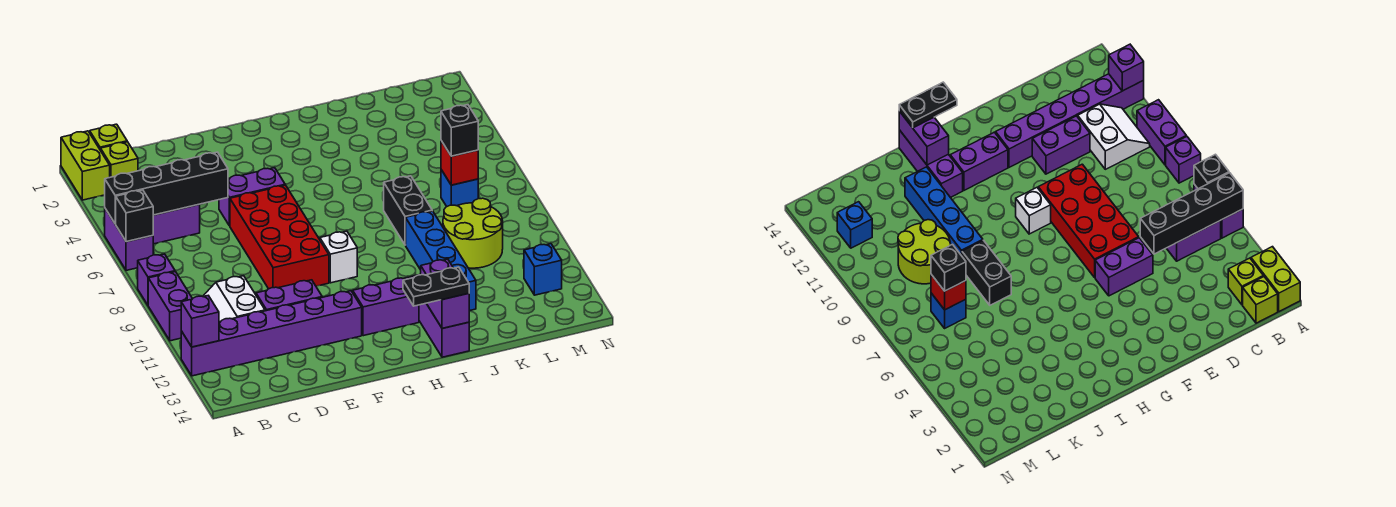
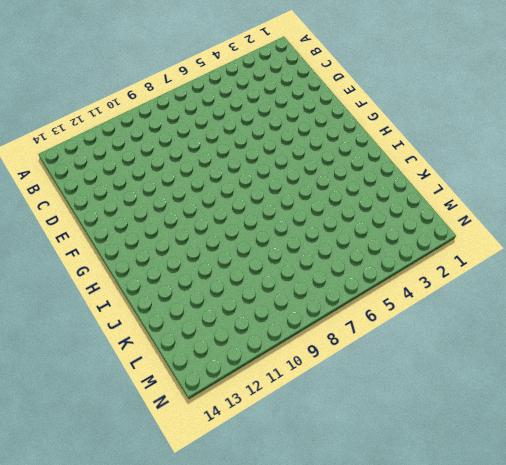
none -> lime brick A1:A2 level 1
none -> purple brick A5:A6 level 1
none -> purple brick A8 level 1

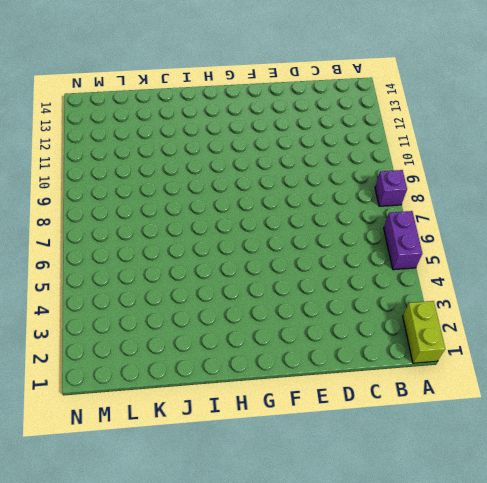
none -> purple brick A9:A10 level 1
none -> purple brick A12:F12 level 1
none -> lime brick B1 level 1

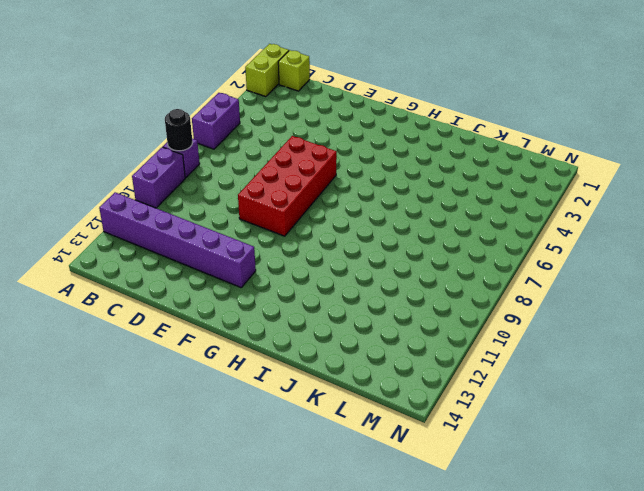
black round brick A8 level 2 -> none
none -> lime brick B2 level 1
none -> purple brick B5:C5 level 1
none -> white slope B10:C11 level 1 top C

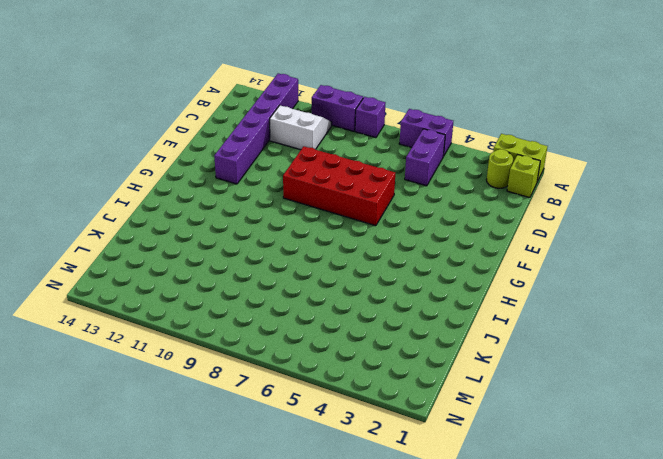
lime round brick B2 level 1 -> lime brick B2 level 1
none -> purple brick D11:E11 level 1
none -> purple brick E5:F5 level 1
none -> white brick G9 level 1

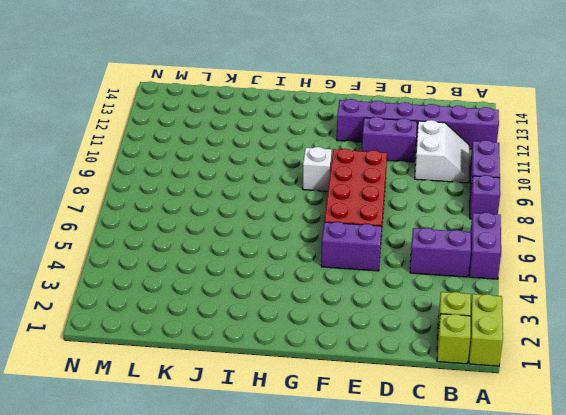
none -> purple brick G12:H12 level 1
none -> purple brick I12:I14 level 1
none -> black brick J7:J8 level 1

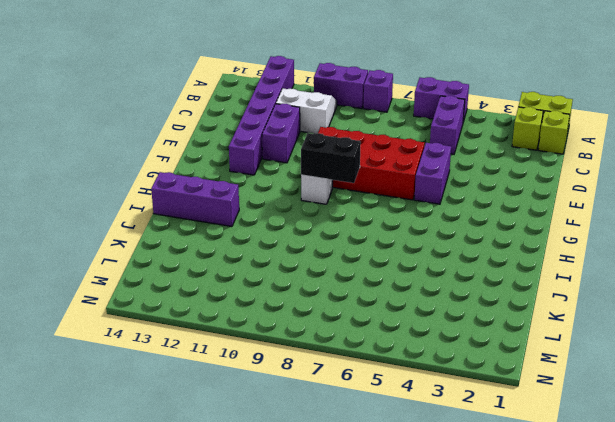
black brick G8:G9 level 2 -> black brick J7:J8 level 1
none -> purple brick G12:H12 level 1
none -> blue brick J9:J12 level 1
none -> lime round brick K9:L10 level 1

